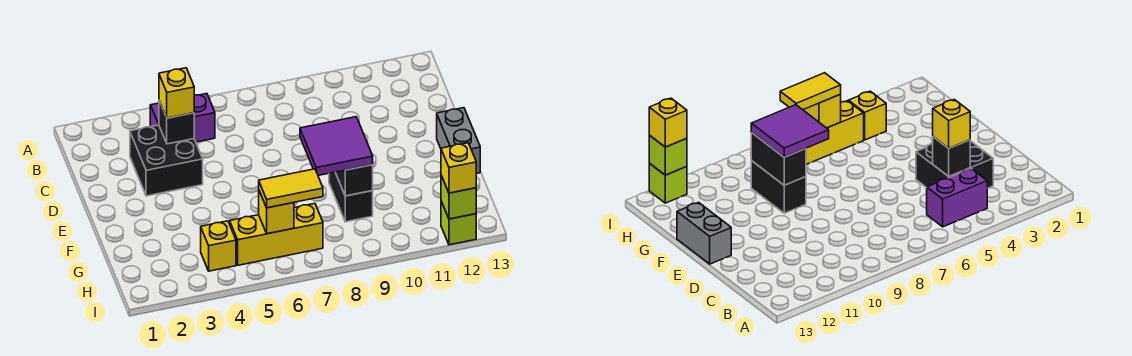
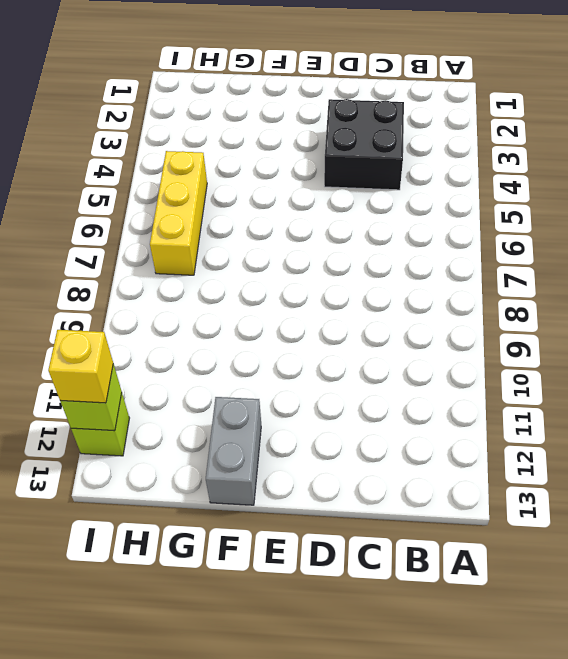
grey brick F12:F13 level 1 -> grey brick E13:F13 level 1
none -> purple brick B4:B5 level 1
none -> black brick F9:G9 level 1
none -> yellow brick H4 level 1

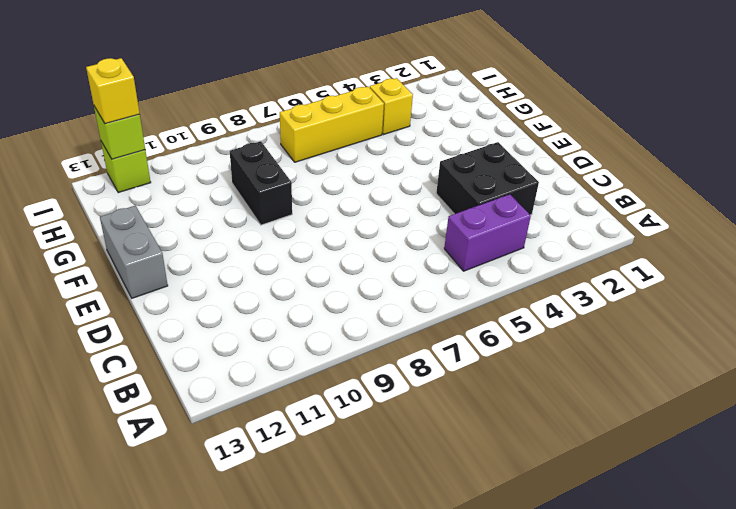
none -> black brick C4 level 2
none -> black brick F9:G9 level 2
none -> yellow brick H6 level 2

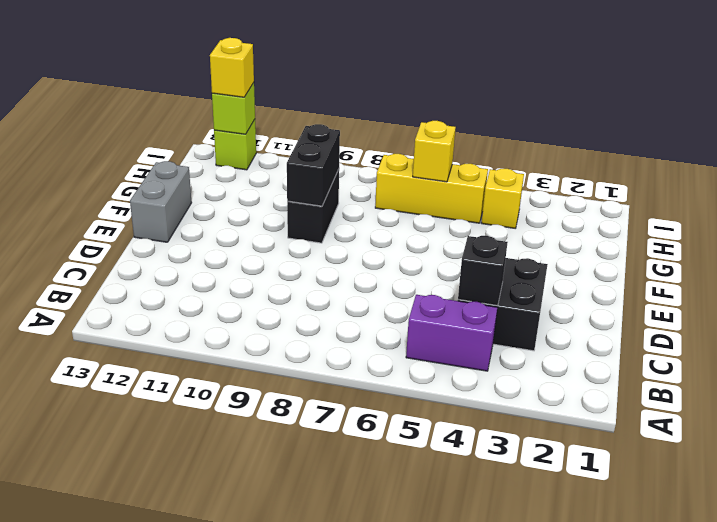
none -> yellow brick C4 level 3
none -> purple tile F8:G9 level 3
none -> yellow tile H6:H7 level 3

